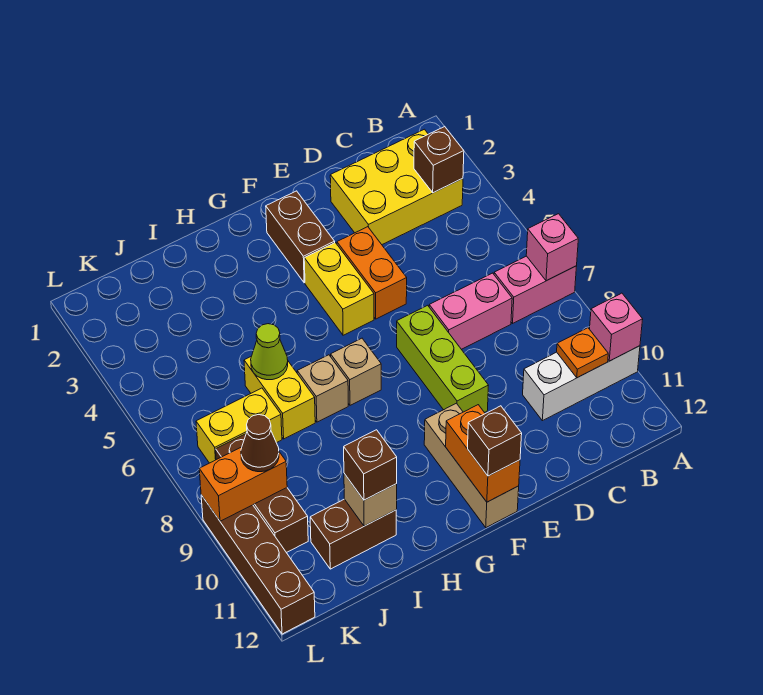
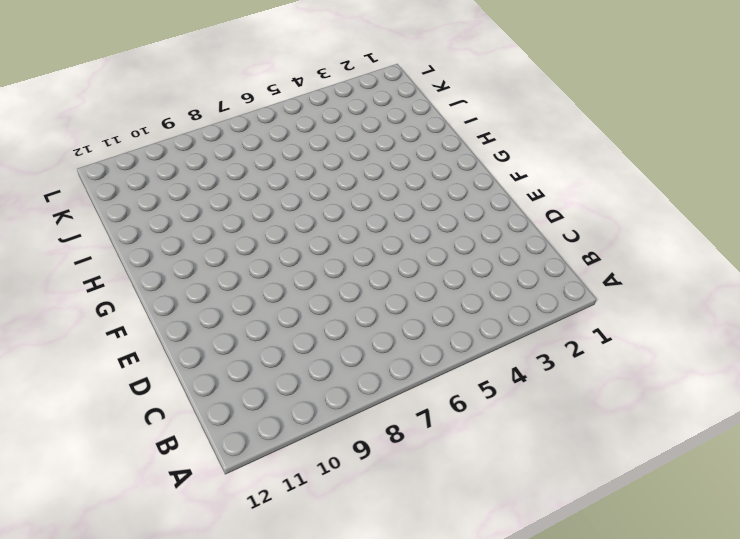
none -> pink brick A7:B7 level 1
none -> white brick A10:C10 level 1
none -> yellow brick B2:D3 level 1

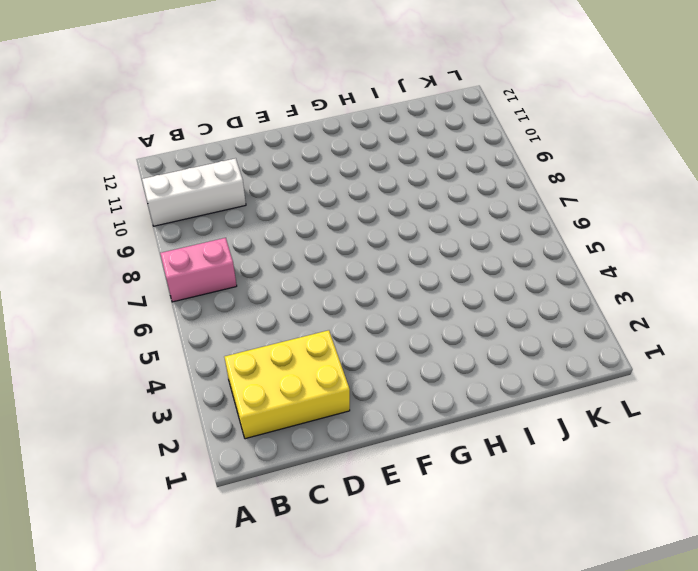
none -> pink brick C7:D7 level 1
none -> orange brick E4:E5 level 1
none -> lime brick E7:E9 level 1

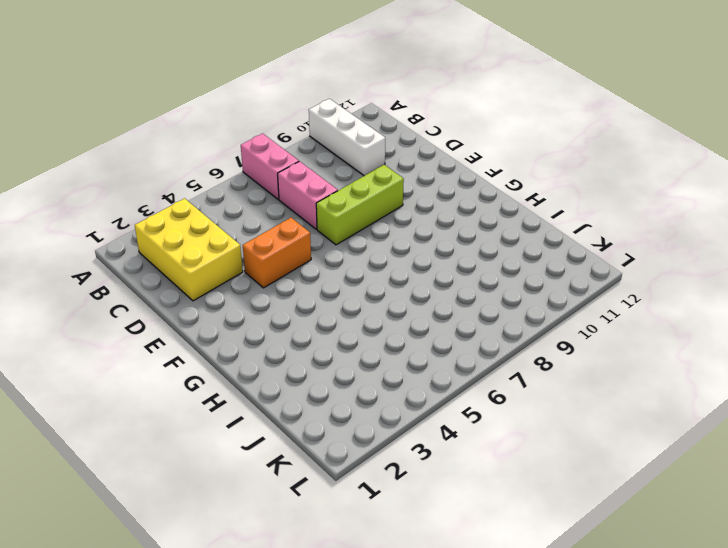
none -> brown brick F2:F3 level 1
none -> yellow brick F4:F5 level 1
none -> tan brick F10:F12 level 1

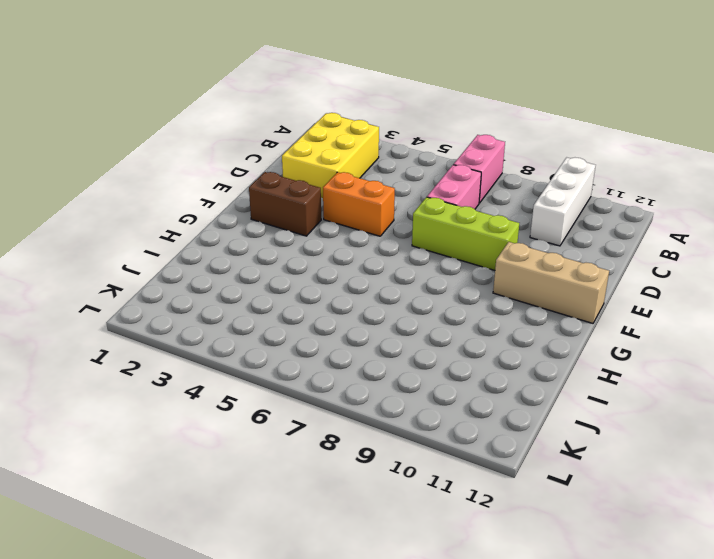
none -> yellow brick F4:F5 level 1
none -> tan brick G7 level 1
none -> tan brick H7 level 1

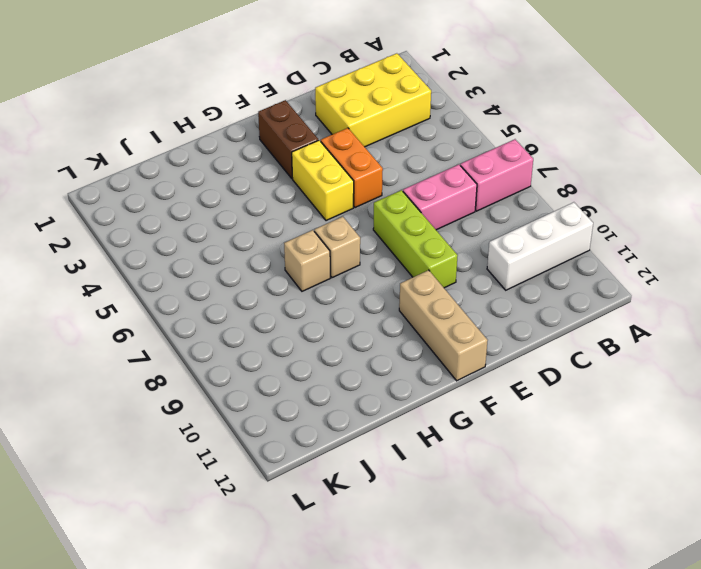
none -> yellow brick I6:I7 level 1
none -> brown brick I11:J11 level 1
none -> yellow brick J7:K7 level 1

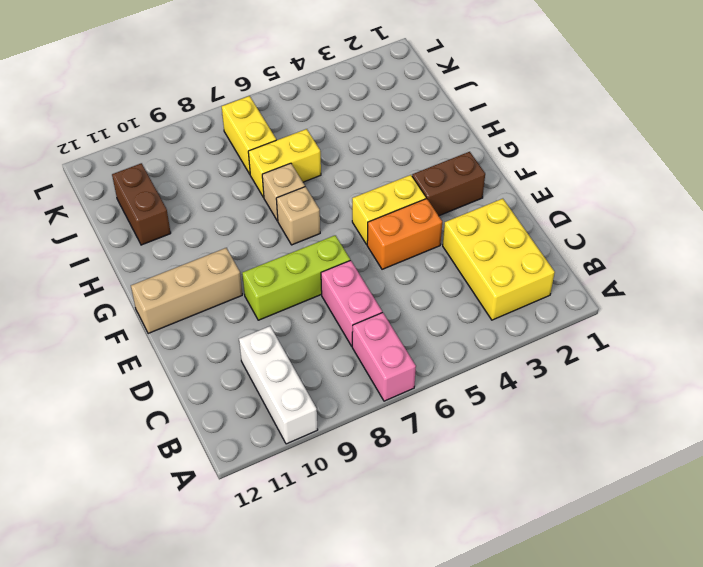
none -> brown brick K8:K10 level 1
none -> brown brick L9:L12 level 1
none -> pink brick A7 level 2

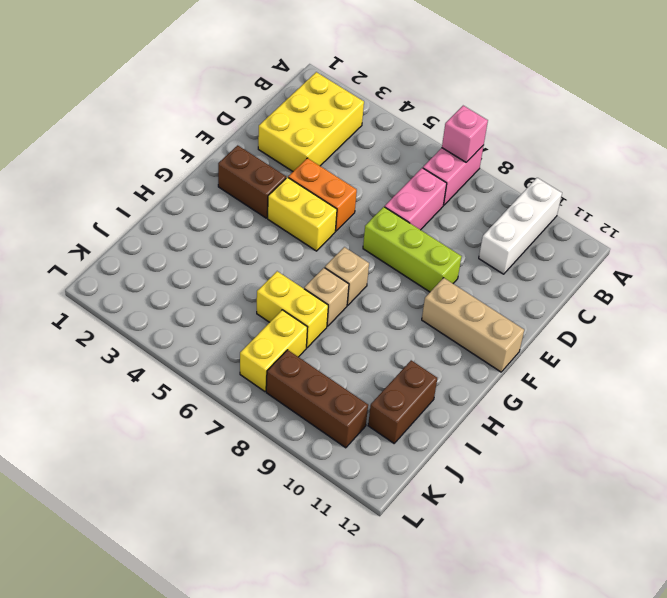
none -> brown brick L9:L12 level 1
none -> pink brick A10 level 2
none -> brown brick B3 level 2

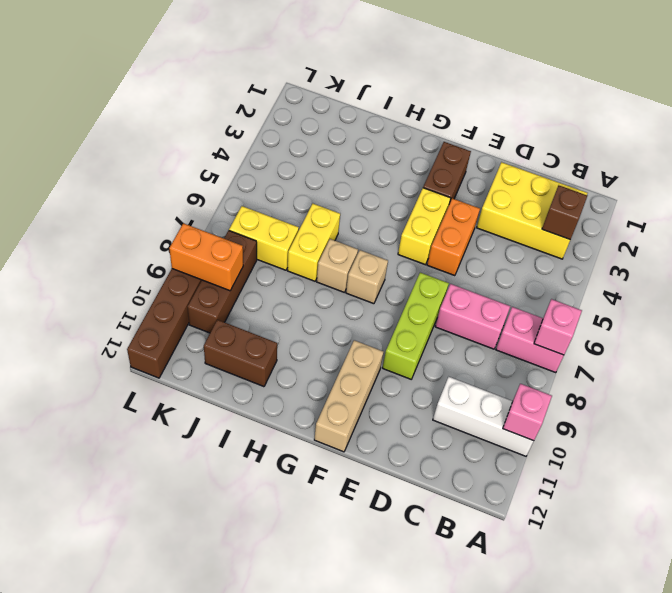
none -> orange plate B10 level 2
none -> orange brick F11:F12 level 2
none -> lime cone I6 level 2

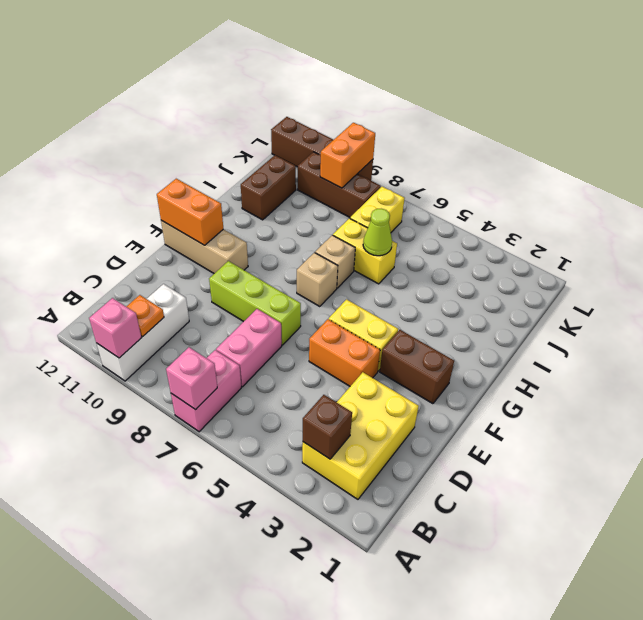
none -> tan brick I11 level 2
none -> brown brick F12 level 3
none -> brown brick I11 level 3

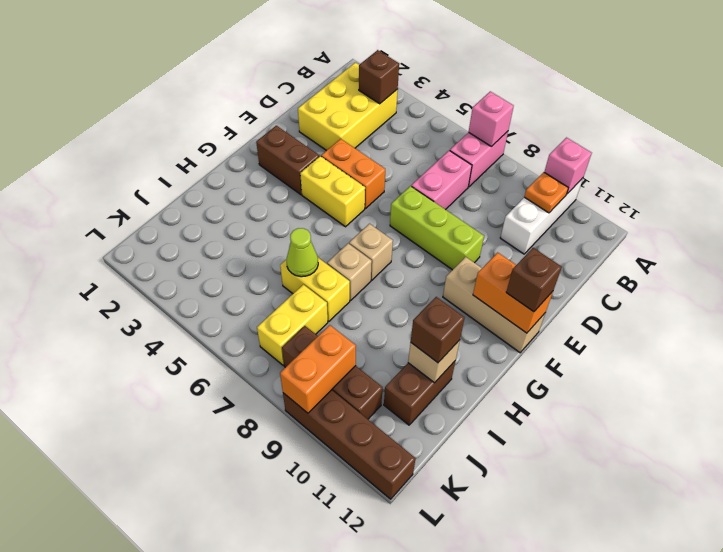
none -> brown cone K9 level 3

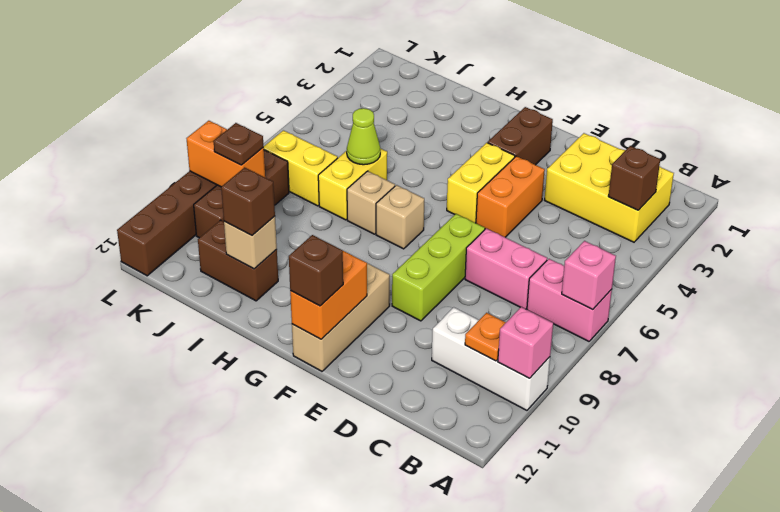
brown plate K9 level 3 -> brown cone K9 level 3

